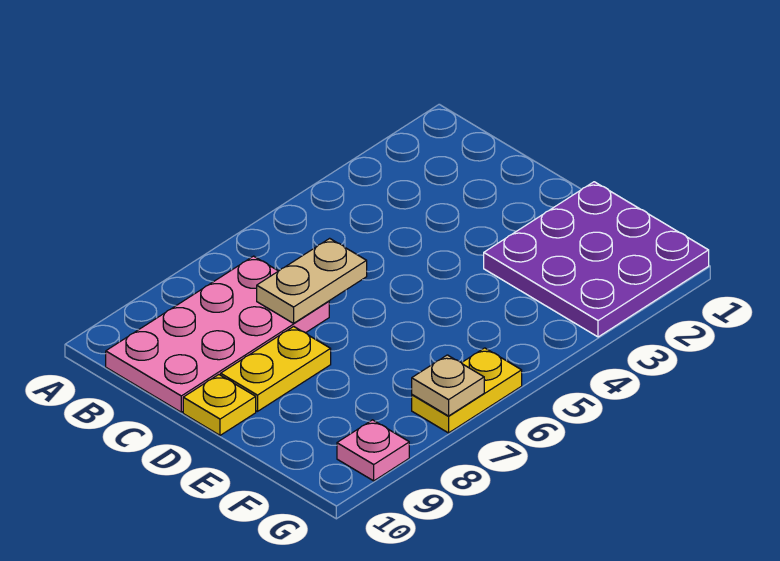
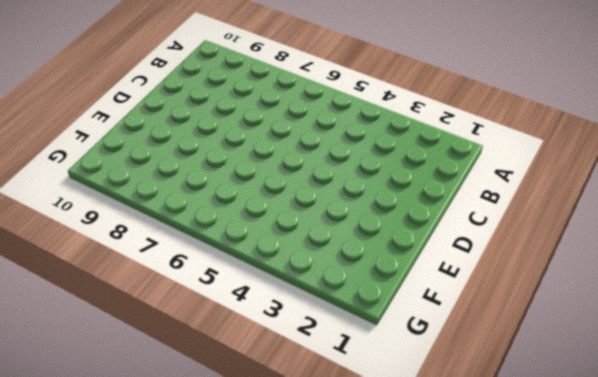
none -> pink plate B7:C10 level 1
none -> yellow plate D8:D9 level 1

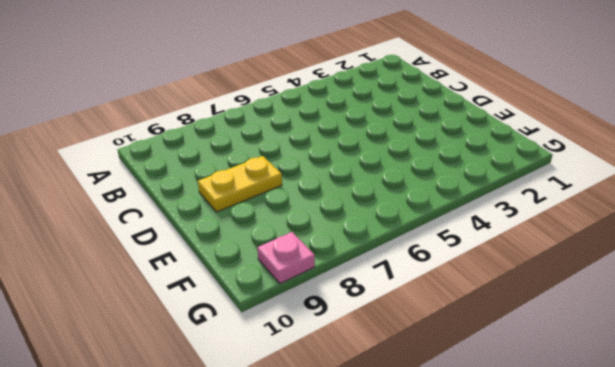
none -> pink plate B7:C10 level 1
none -> yellow plate D10 level 1

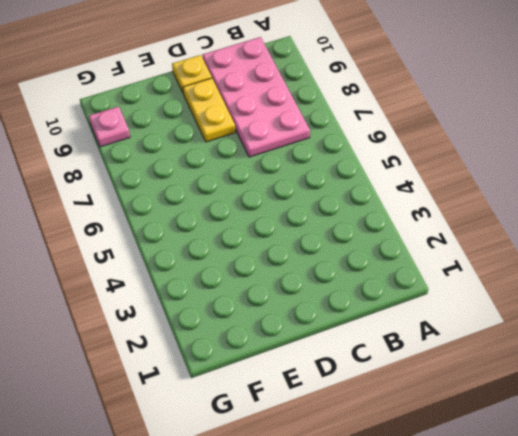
none -> purple plate E1:G3 level 1
none -> yellow plate G6:G7 level 1

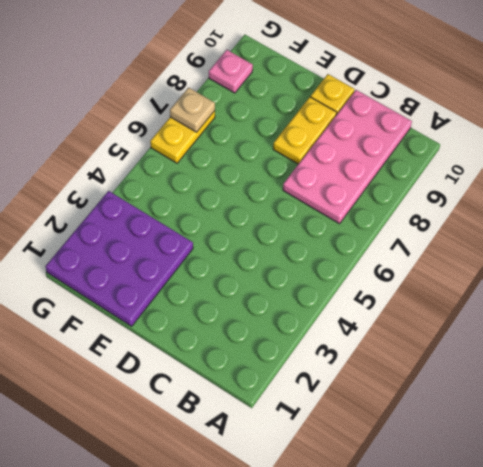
none -> tan plate C6:C7 level 2

